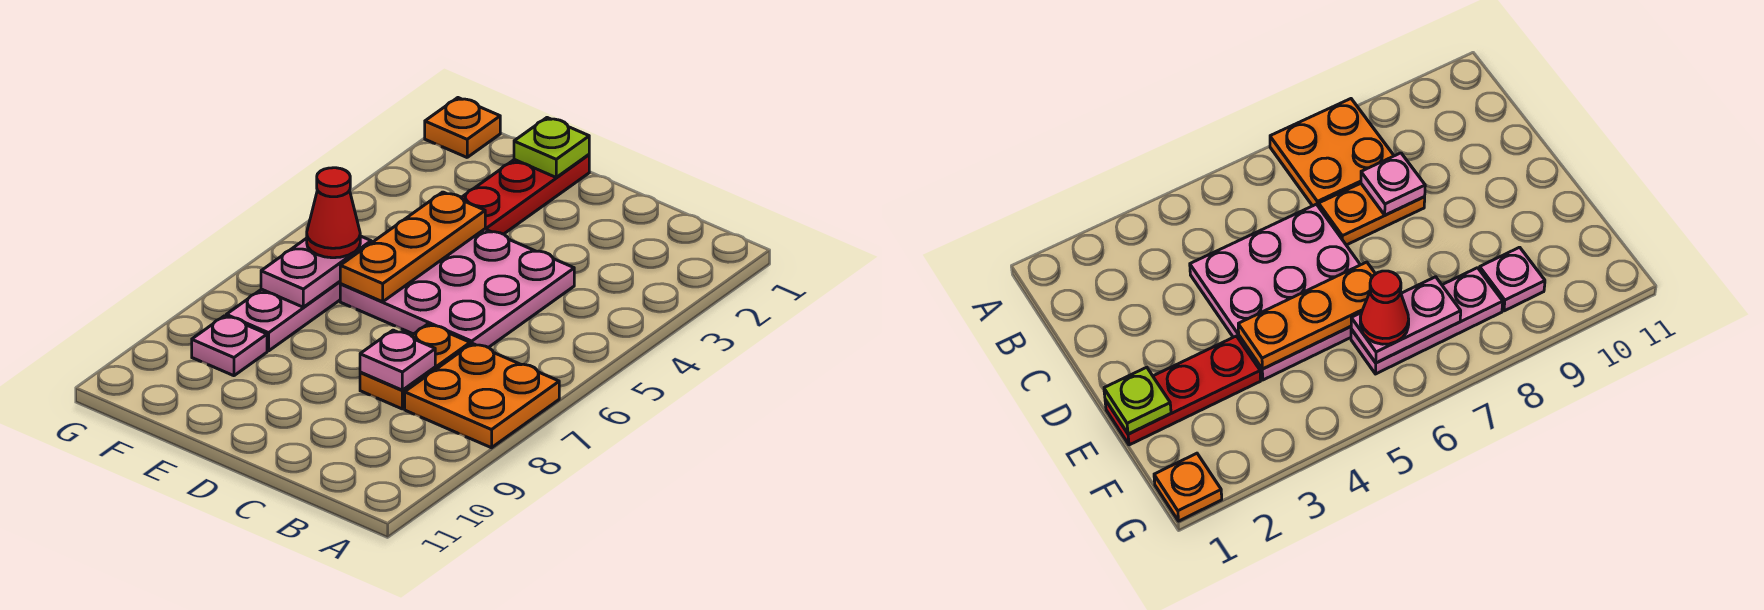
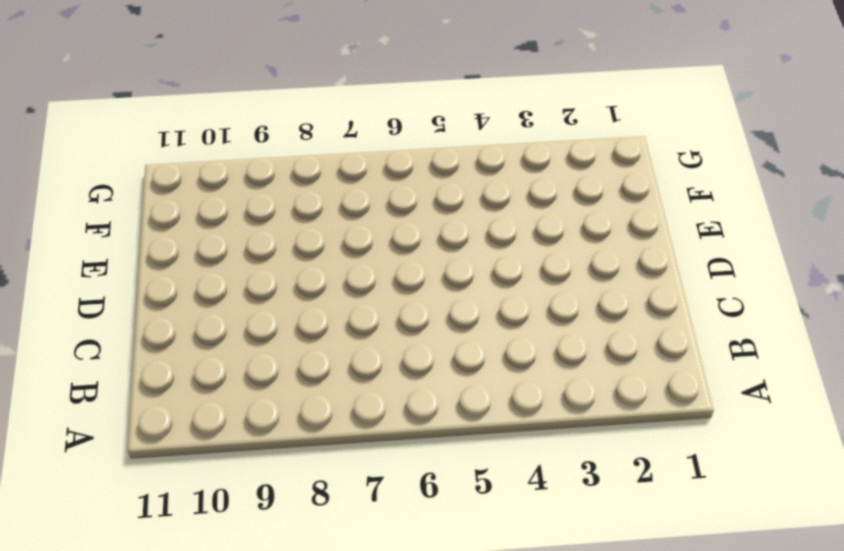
none -> orange plate A7:B8 level 1
none -> pink plate C4:E6 level 1
none -> orange plate C7:C8 level 1

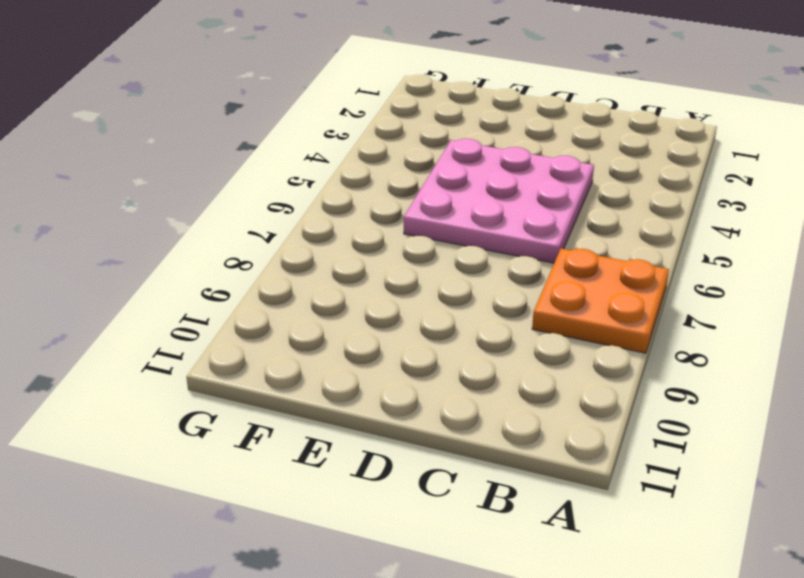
none -> orange plate C7:C8 level 1
none -> red plate E1:E3 level 1
none -> pink plate F6:F8 level 1

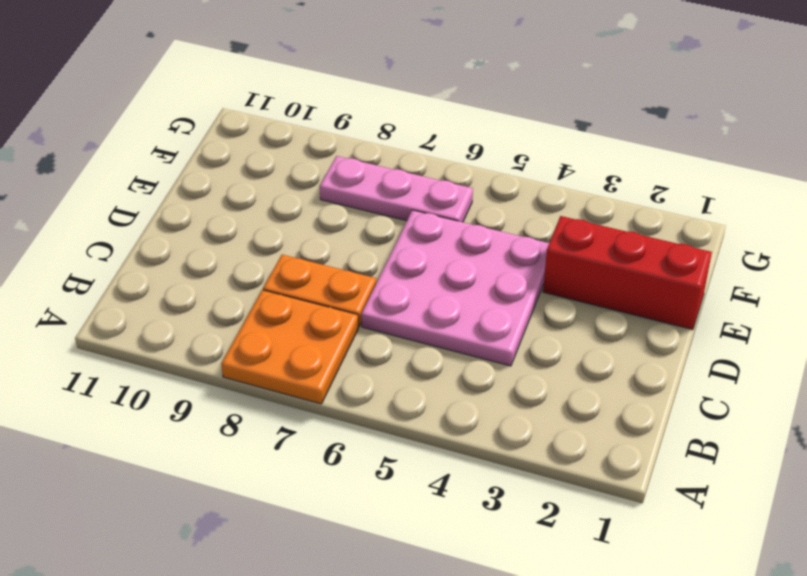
red brick E1:E3 level 1 -> red plate E1:E3 level 1
none -> pink plate F9 level 1
none -> orange plate G1 level 1
none -> pink plate C8 level 2

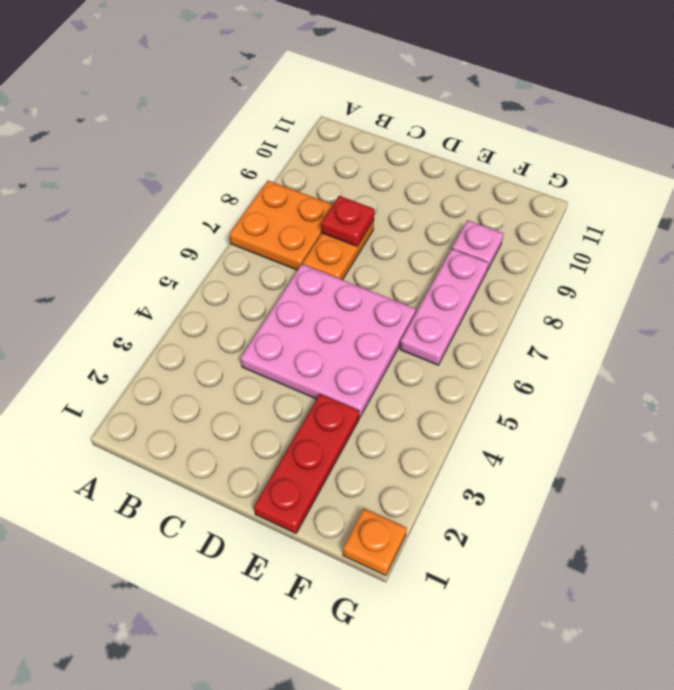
red plate C8 level 2 -> pink plate C8 level 2
none -> lime plate E1 level 2
none -> orange plate E4:E6 level 2
none -> pink plate F6:F7 level 2

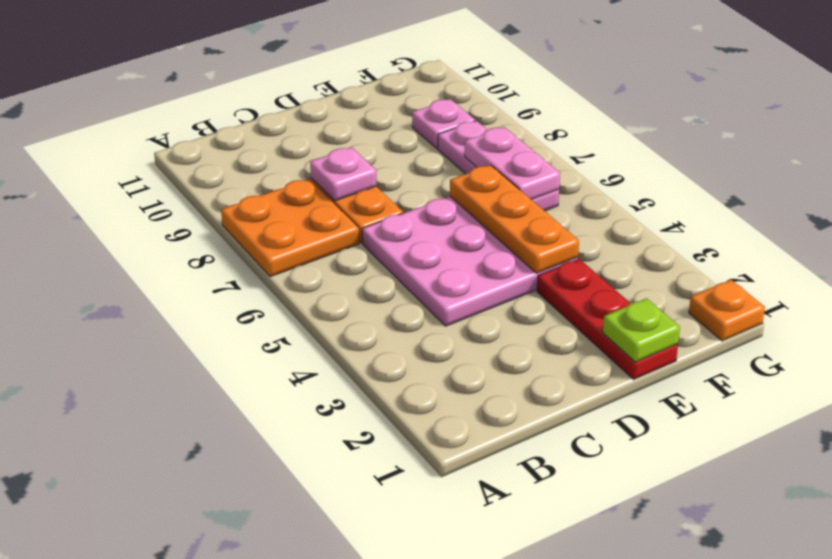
none -> red cone F6 level 3

